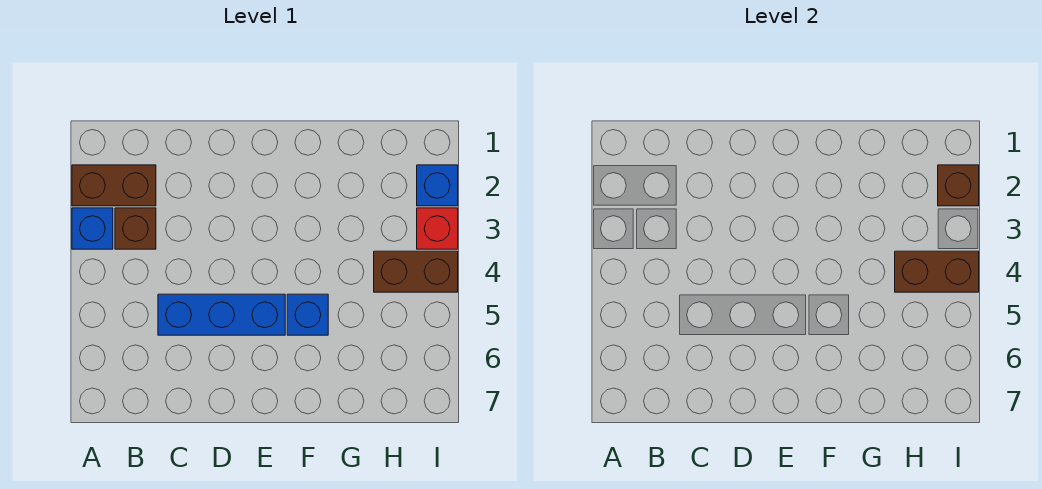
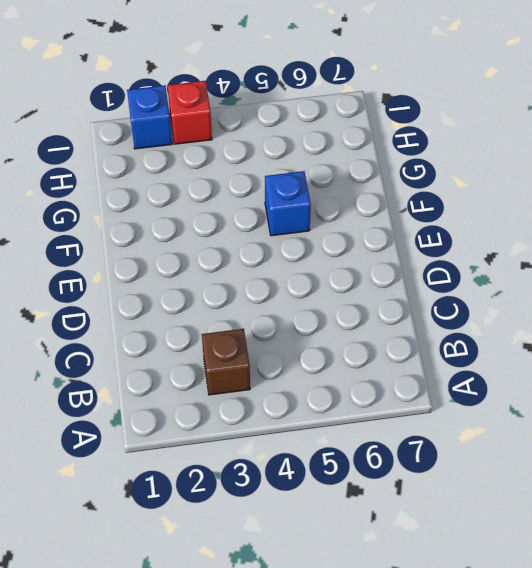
none -> brown brick A2:B2 level 1
none -> blue brick A3 level 1

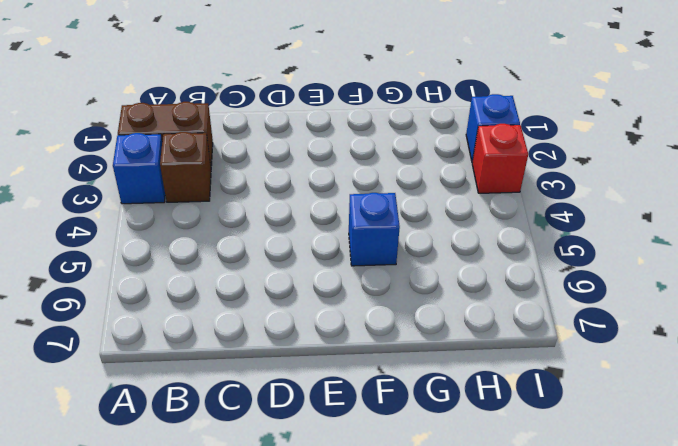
none -> blue brick C5:E5 level 1
none -> brown brick H4:I4 level 1

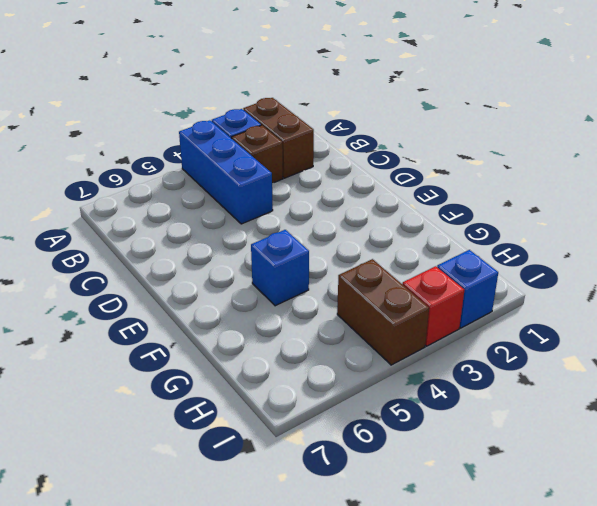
blue brick A4:C4 level 1 -> blue brick C5:E5 level 1
none -> brown brick H4:I4 level 2
none -> brown brick I2 level 2

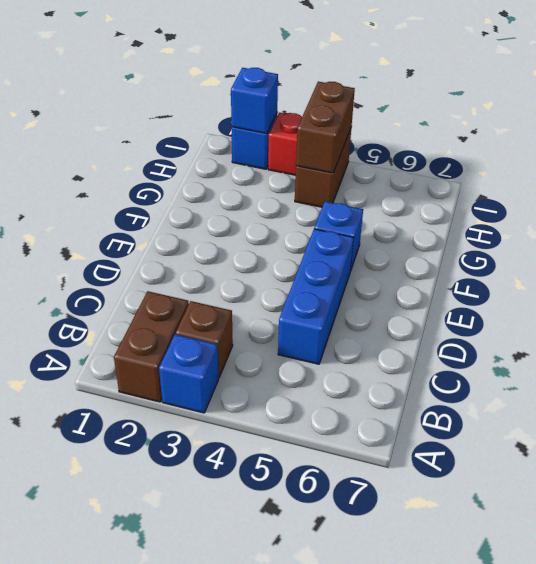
blue brick I2 level 2 -> brown brick I2 level 2

